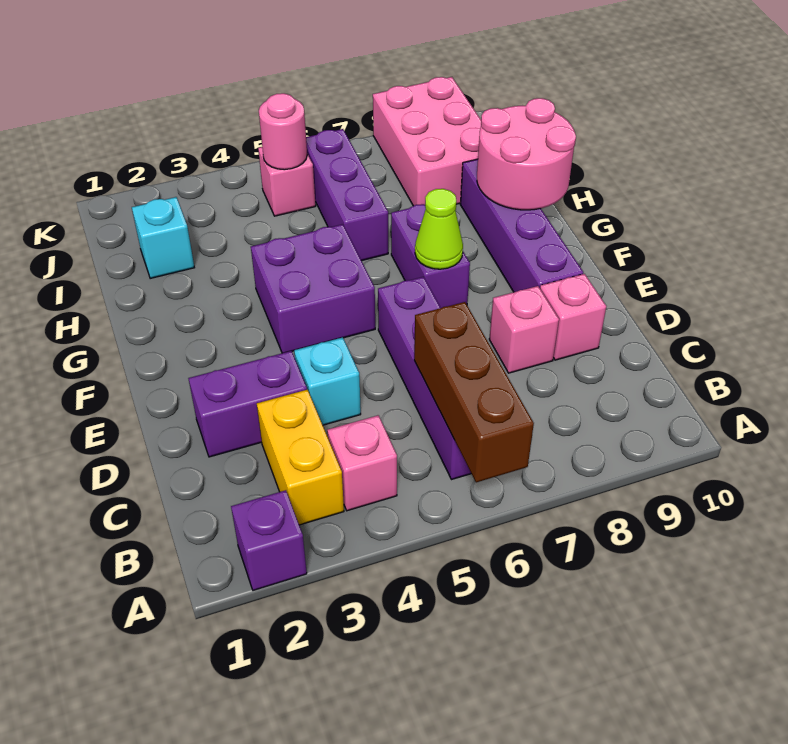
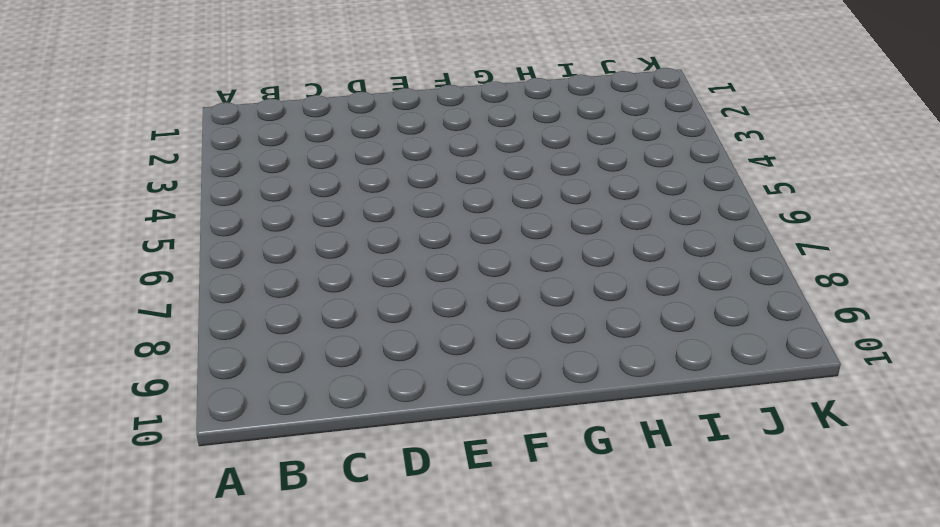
none -> purple brick A2 level 1
none -> yellow brick B3:C3 level 1
none -> pink brick B4 level 1

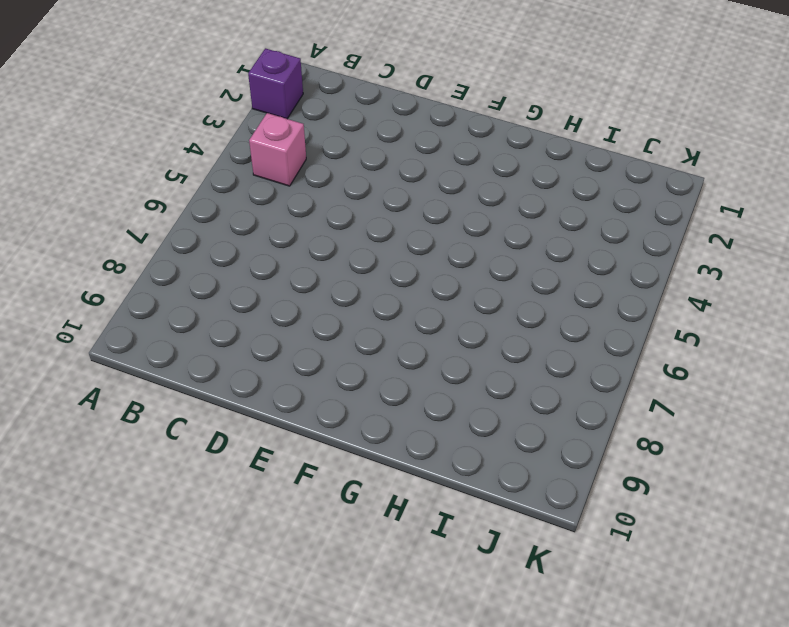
none -> yellow brick B3:C3 level 1
none -> purple brick B6:E6 level 1
none -> purple brick D2:D3 level 1

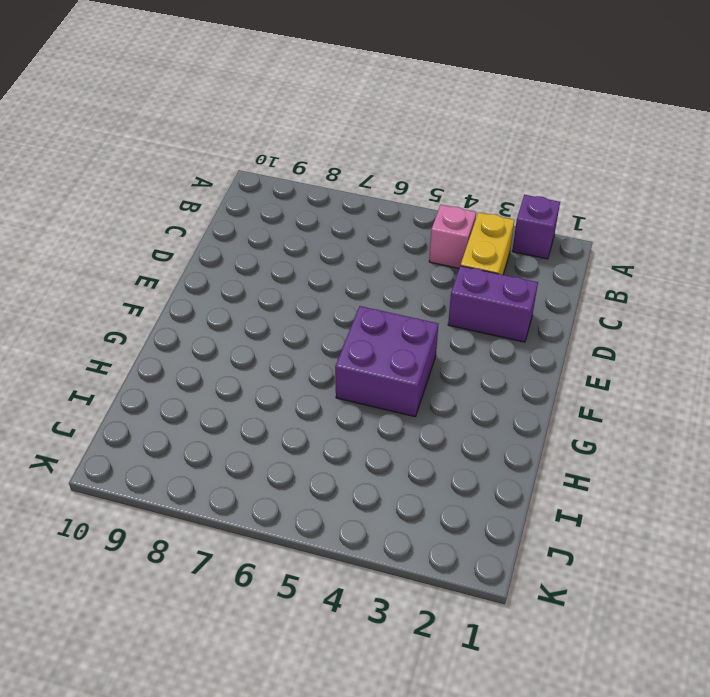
none -> purple brick B6:E6 level 1
none -> cyan brick D4 level 1
none -> pink brick D8 level 1

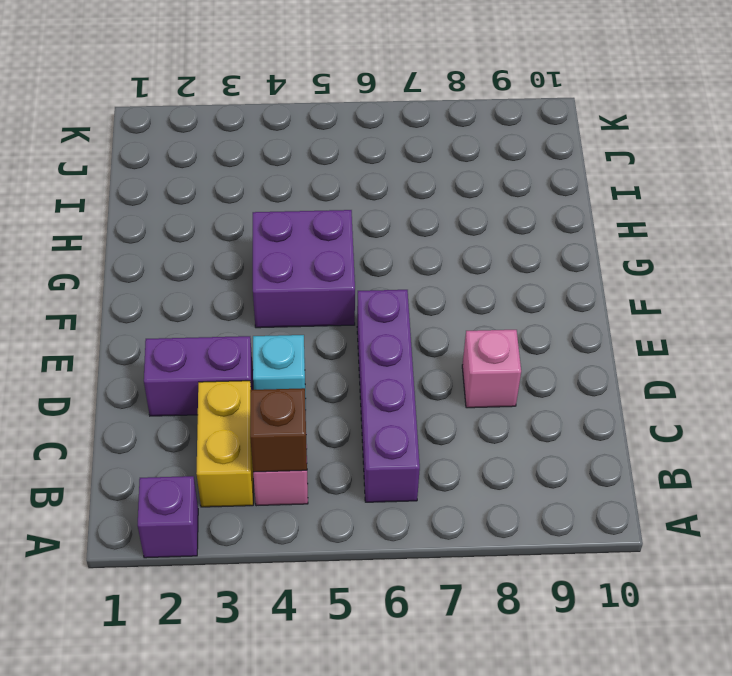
brown brick B4 level 2 -> none
none -> pink brick D9 level 1
none -> purple brick E9:H9 level 1
none -> purple brick F7:G7 level 1

